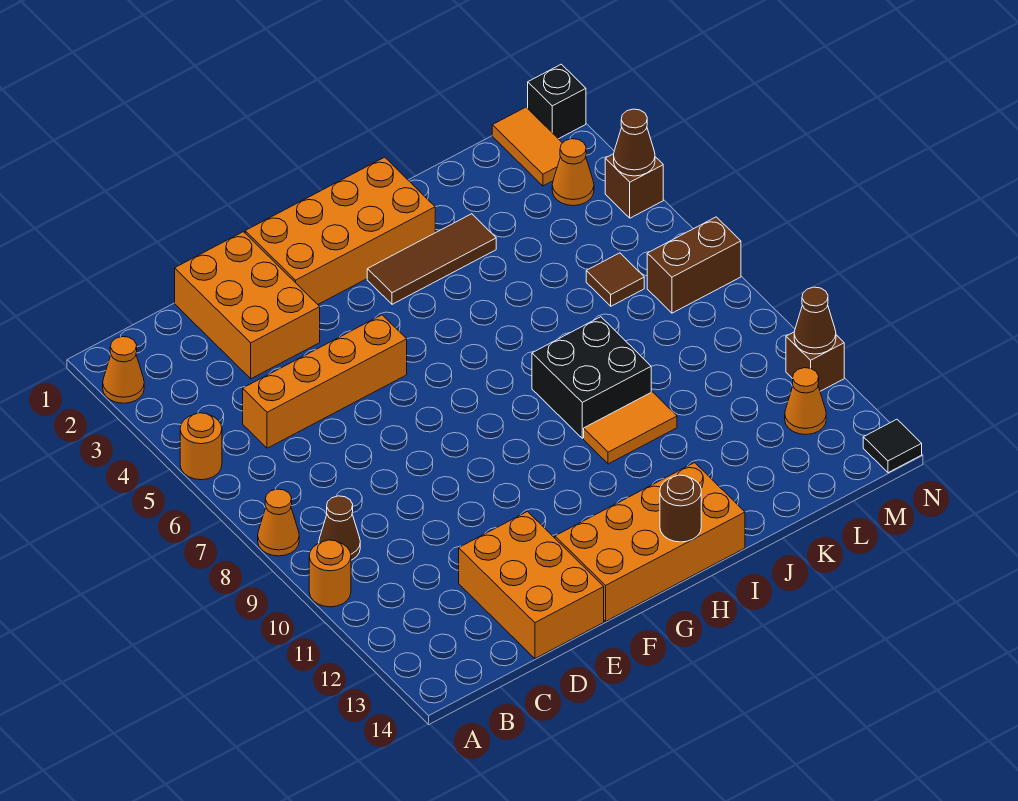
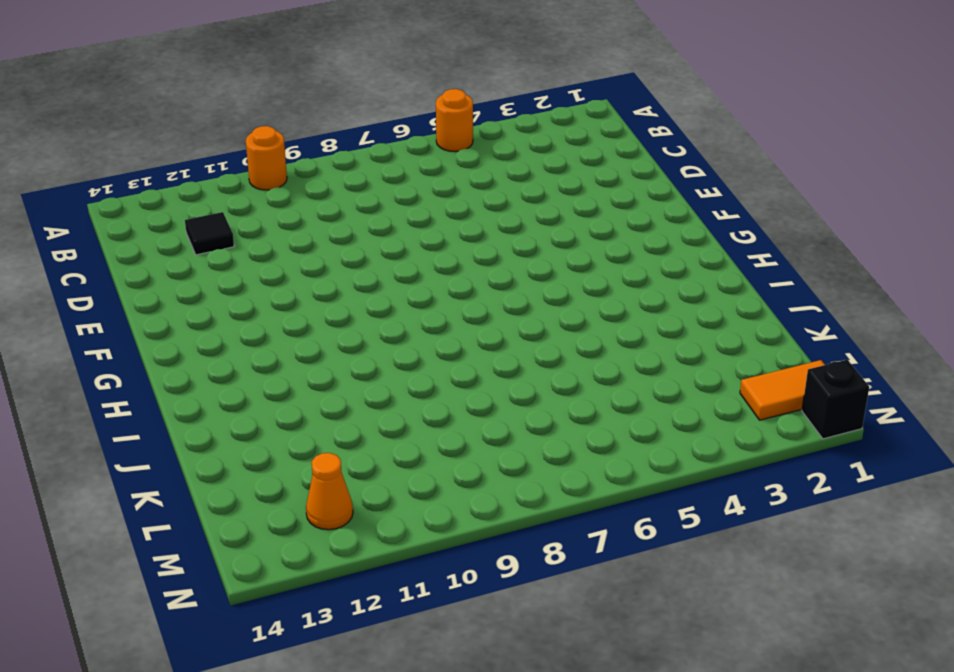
black tile C12 level 1 -> black tile N14 level 1
none -> orange cone A2 level 1
none -> orange cone A8 level 1
none -> brown cone B9 level 1

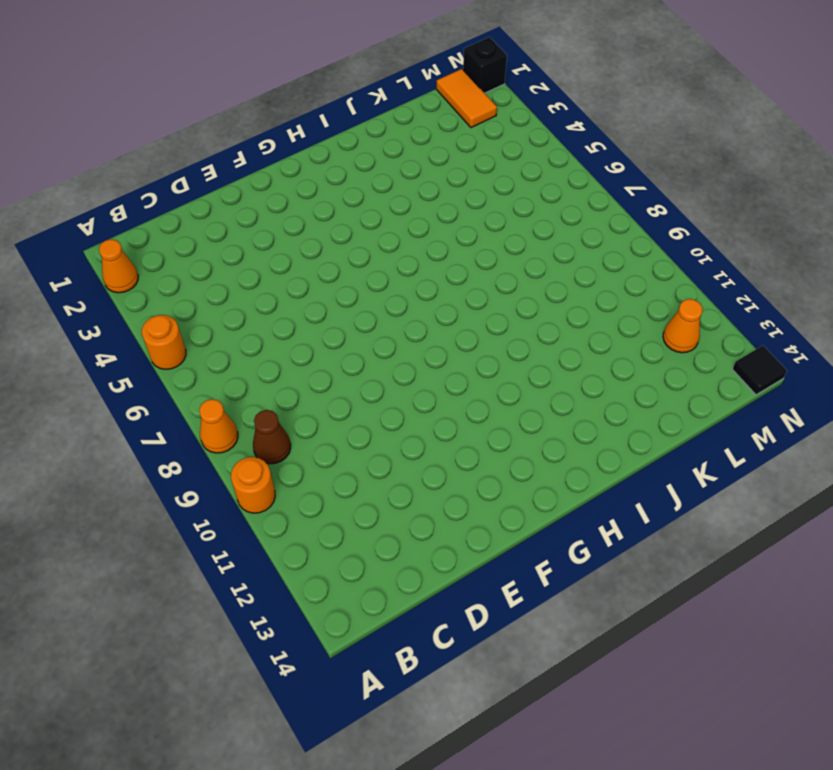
none -> orange brick C5:F5 level 1
none -> orange brick D1:E3 level 1
none -> orange brick D12:E14 level 1

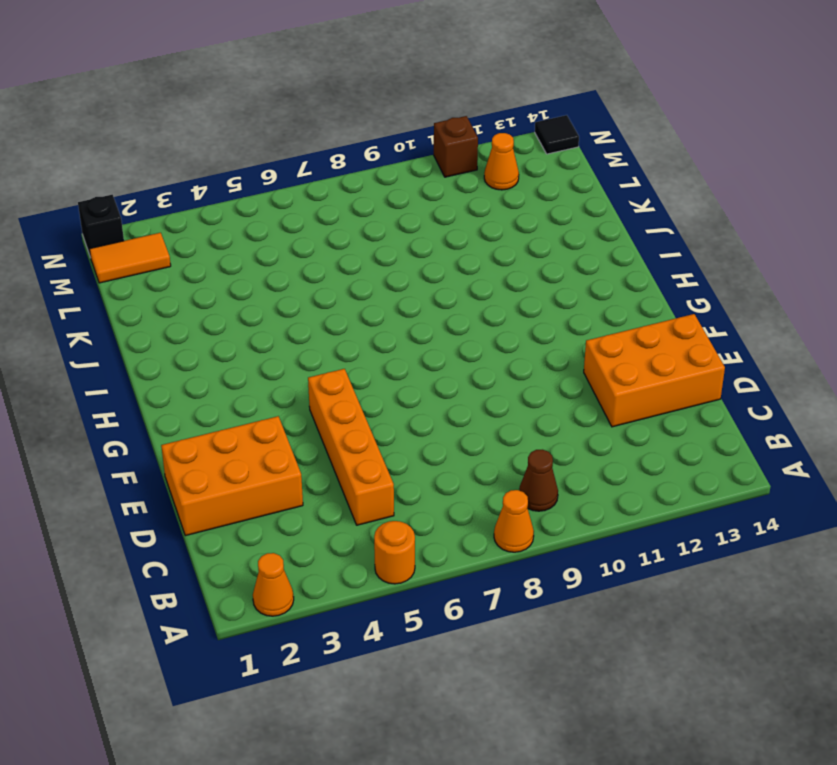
none -> orange round brick A10 level 1
none -> orange brick F1:I2 level 1
none -> orange brick F13:I14 level 1

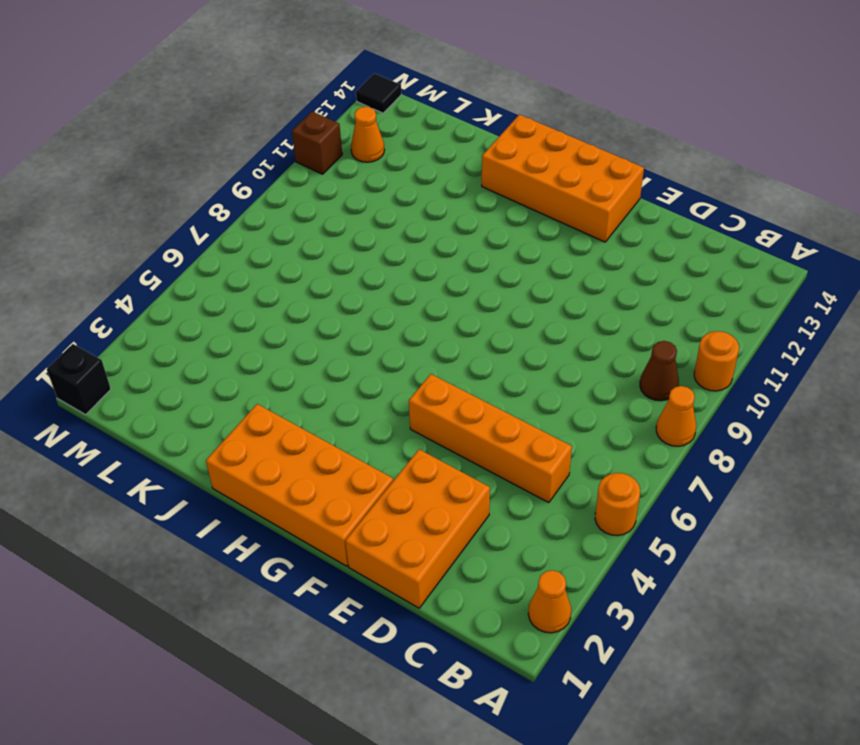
none -> orange brick D12:E14 level 1
none -> brown tile H3:J3 level 1
none -> black brick I8:J9 level 1

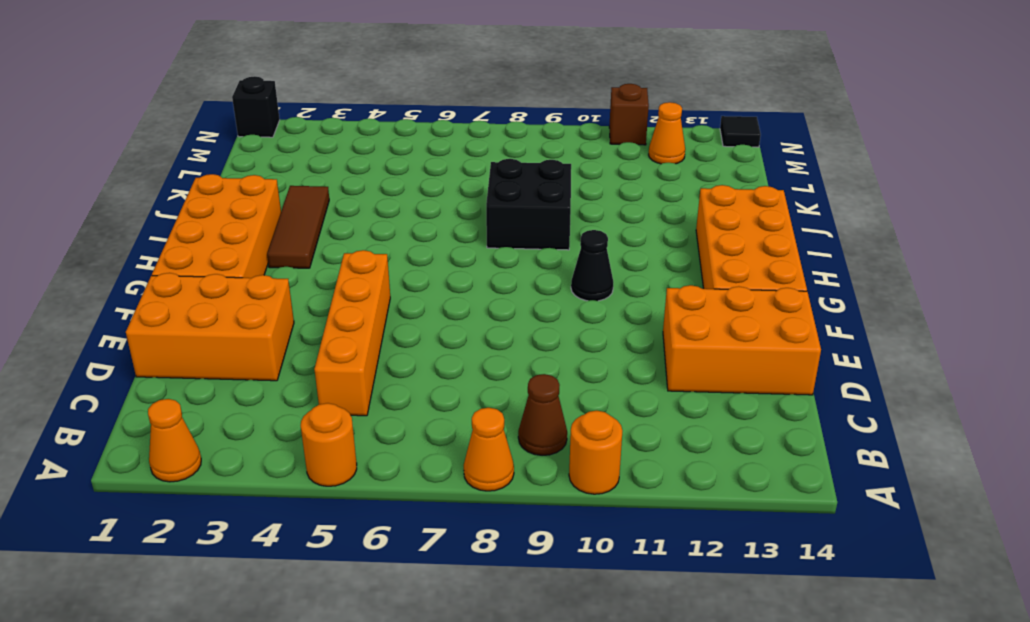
black cone G10 level 1 -> none
none -> orange tile I10:J10 level 1
none -> brown tile L6 level 1
none -> orange tile M1:M2 level 1

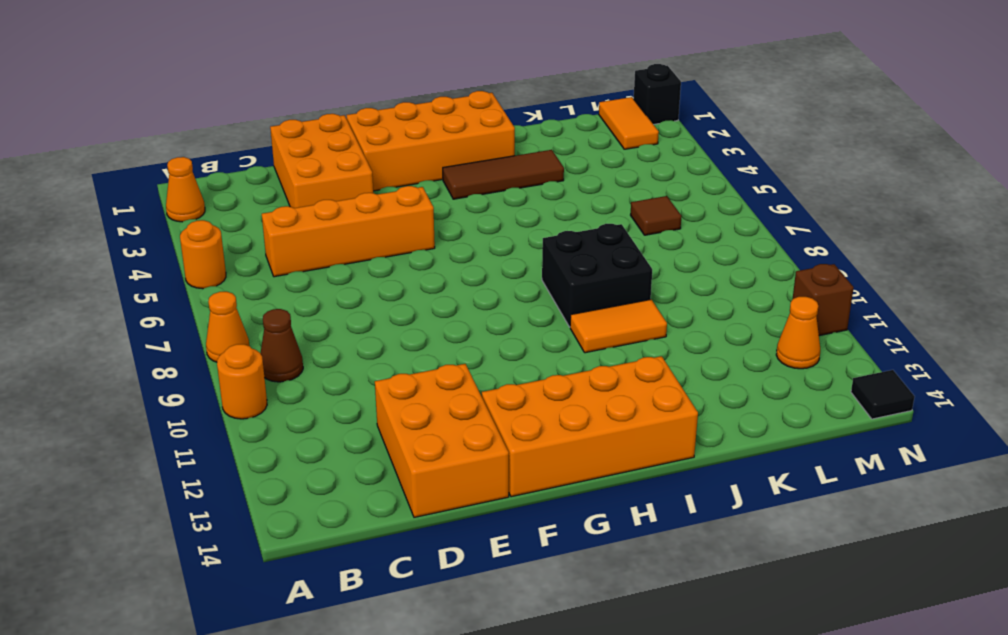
none -> orange cone M3 level 1
none -> brown brick M7:N7 level 1
none -> brown brick N4 level 1

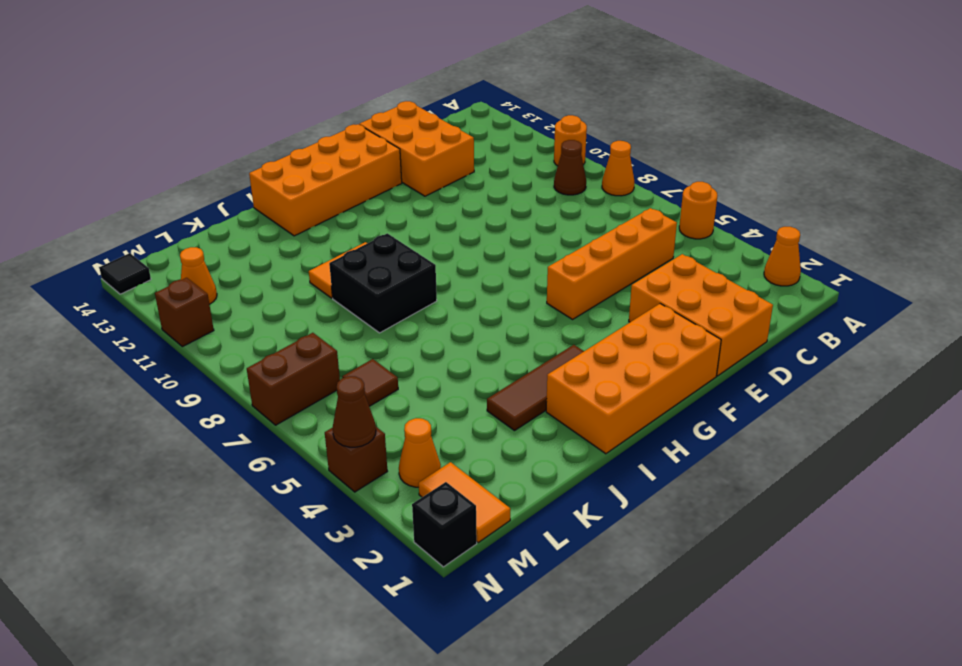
none -> brown round brick H14 level 2
none -> brown cone N11 level 2

